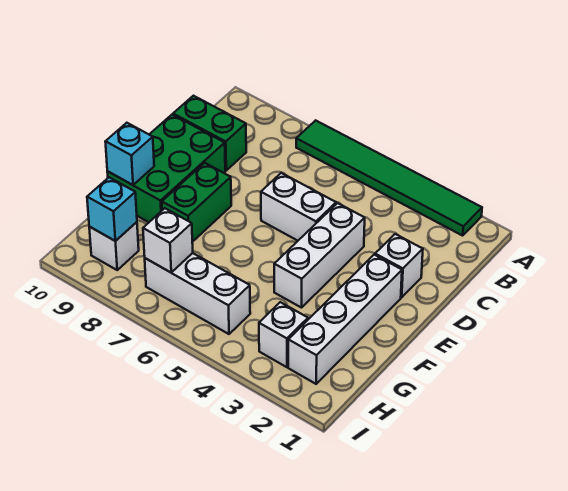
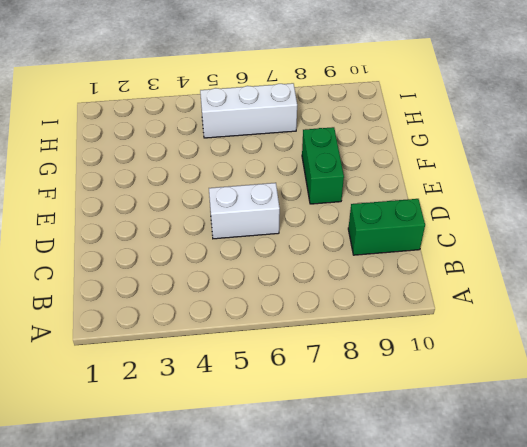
none -> green tile A2:A7 level 1
none -> white brick D2 level 1
none -> white brick D4:F4 level 1

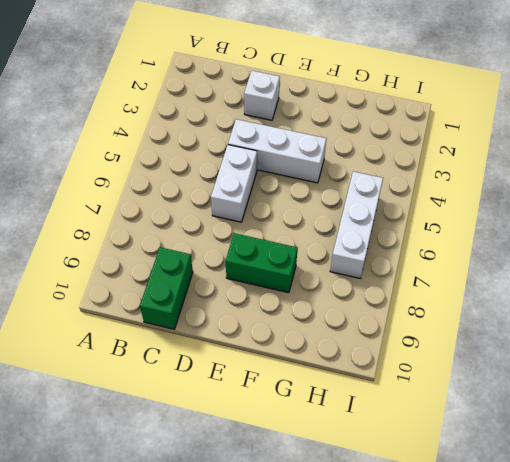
none -> green tile A2:A7 level 1
none -> green brick D9:F10 level 1
none -> white brick E2:H2 level 1

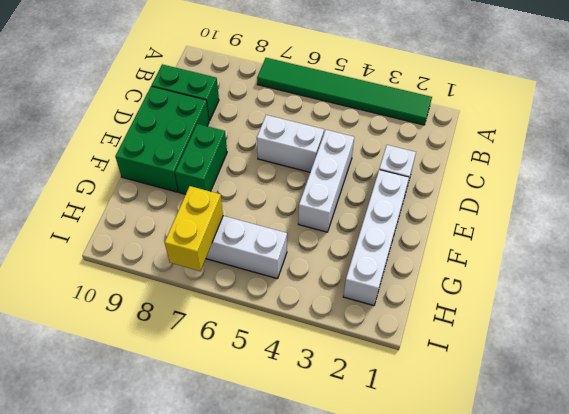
yellow brick H7:I7 level 2 -> white brick H7 level 2
none -> white brick H3 level 1
none -> white brick H9 level 1
none -> cyan brick F10 level 2

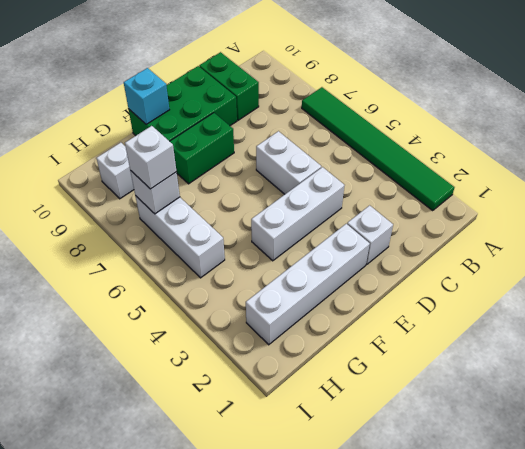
white brick H7 level 3 -> white brick H3 level 1
none -> cyan brick H9 level 2

